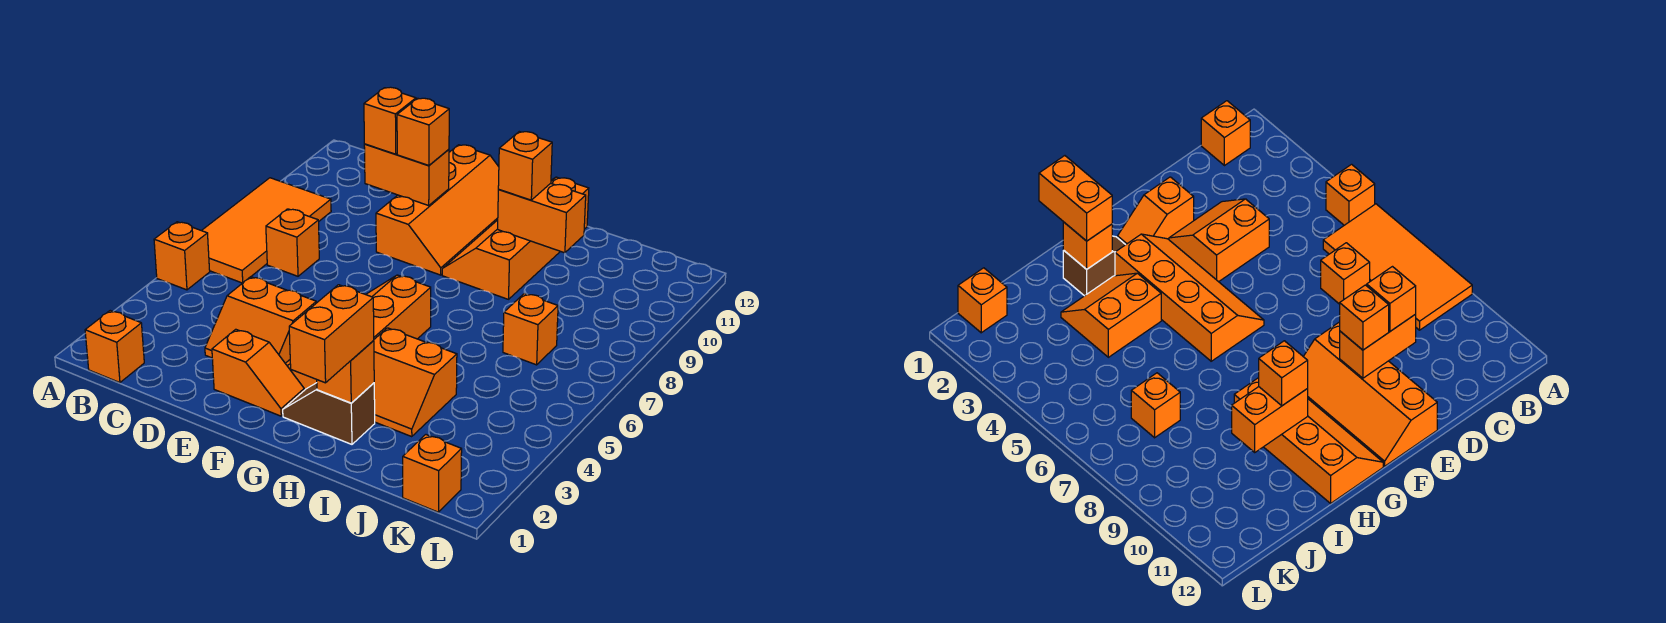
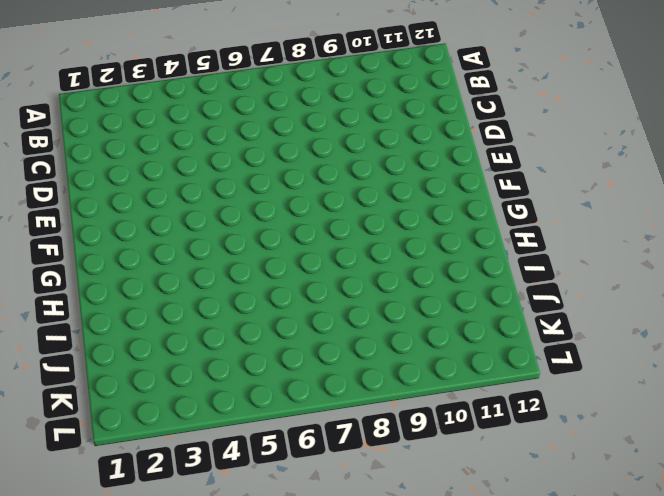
none -> orange brick A5 level 1
none -> orange tile A6:B9 level 1
none -> orange brick B1 level 1

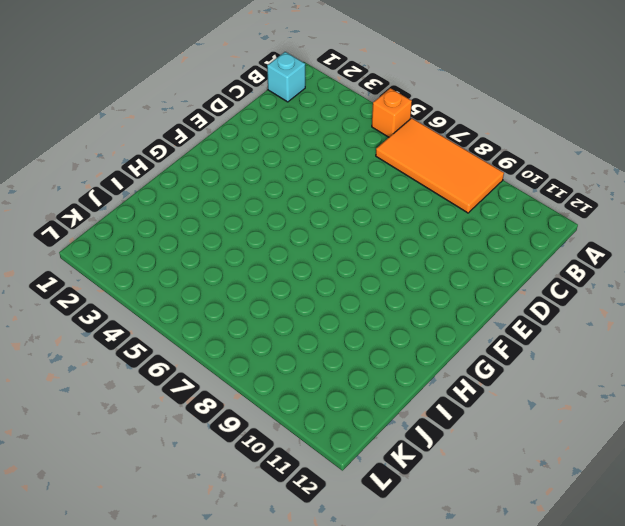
cyan brick B1 level 1 -> orange brick B1 level 1
none -> orange brick C7 level 1
none -> orange slope D3:E4 level 1 top 4
none -> orange slope E2:F2 level 1 top E

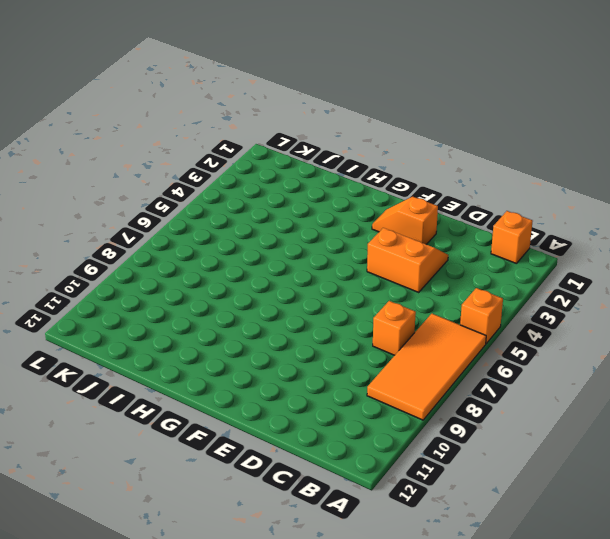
none -> orange slope E9:F12 level 1 top E
none -> orange slope F3:G6 level 1 top G
none -> brown slope G2:H2 level 1 top H

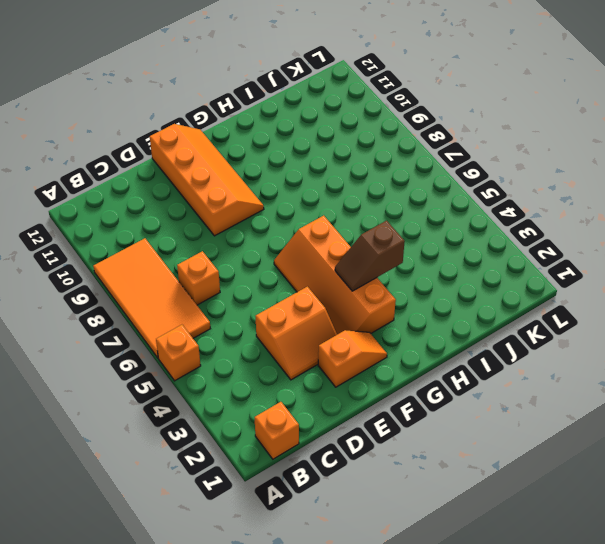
brown slope G4:H4 level 2 top H -> brown slope G2:H2 level 1 top H
none -> orange slope G9:H12 level 1 top H
none -> orange slope H3:I4 level 1 top 4
none -> orange brick J7 level 1

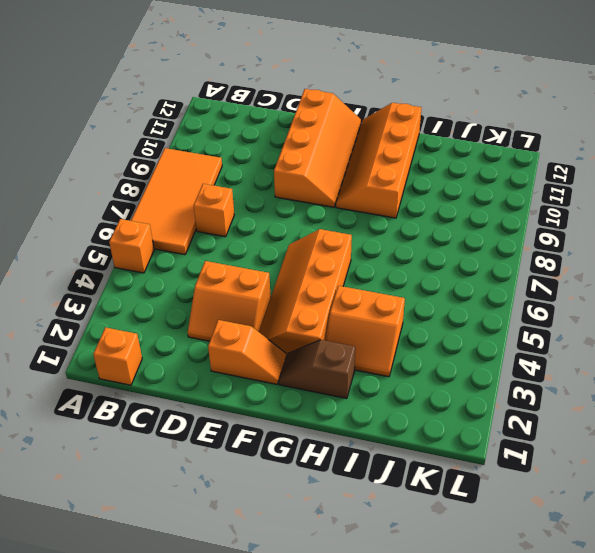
none -> orange brick J7 level 1
none -> orange brick K1 level 1
none -> orange brick D10:E10 level 2

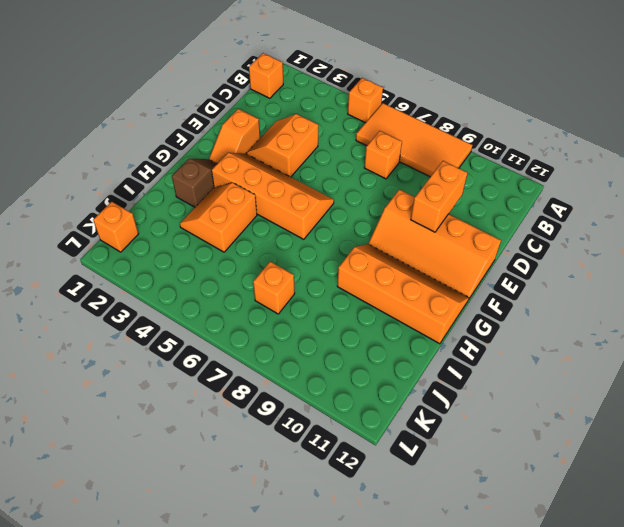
none -> orange brick H2 level 2
none -> orange brick H10:I10 level 2
none -> orange brick D10 level 3

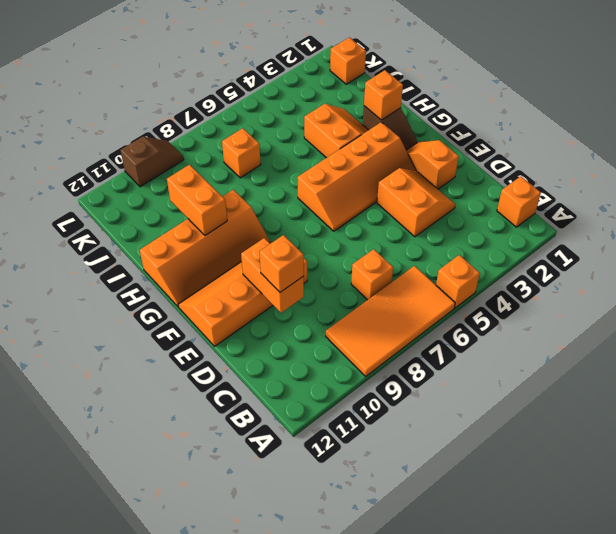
brown slope L9:L10 level 1 top 10 -> none
none -> orange brick E10 level 3
none -> orange brick H1:H2 level 3
none -> orange brick H10 level 3

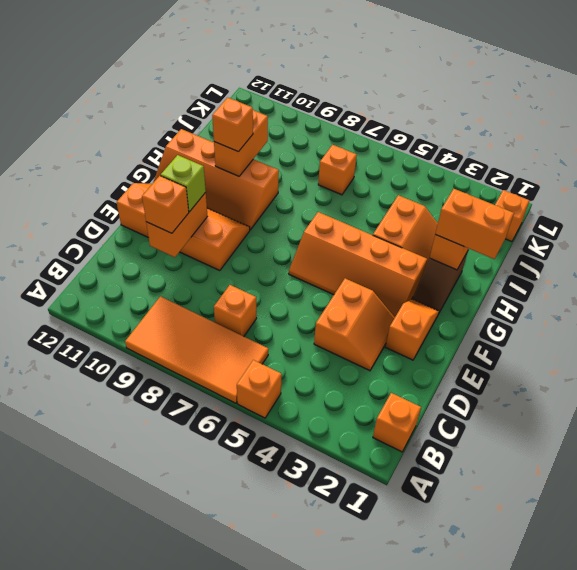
lime brick E10 level 3 -> orange brick E10 level 3

